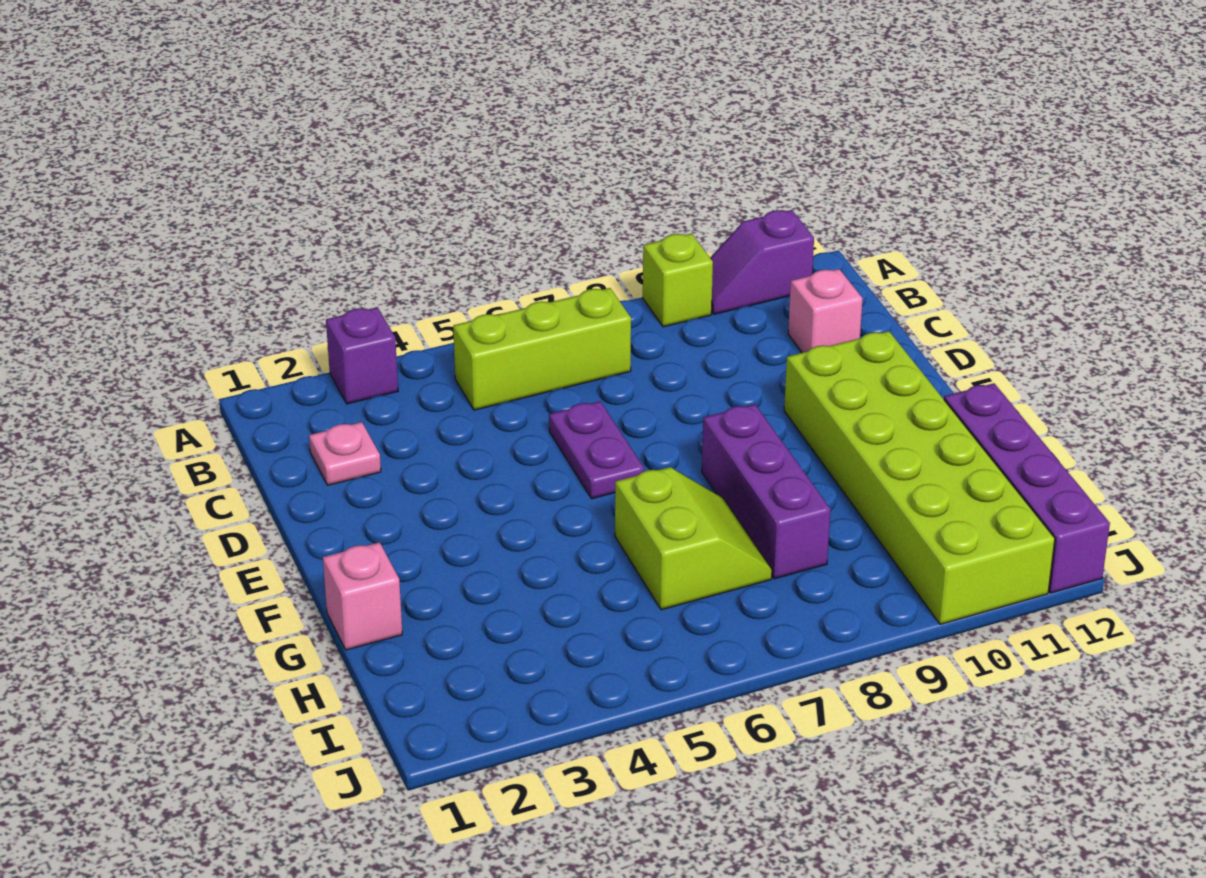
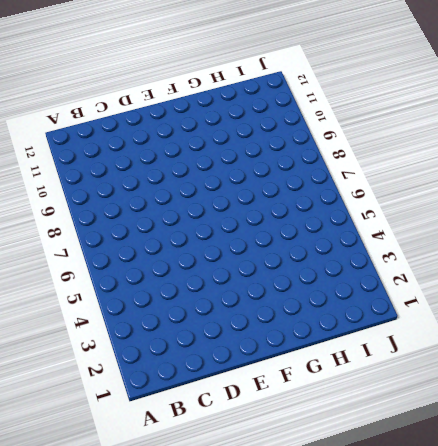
none -> purple brick A3 level 1
none -> lime brick A9 level 1
none -> purple slope A10:A11 level 1 top 11

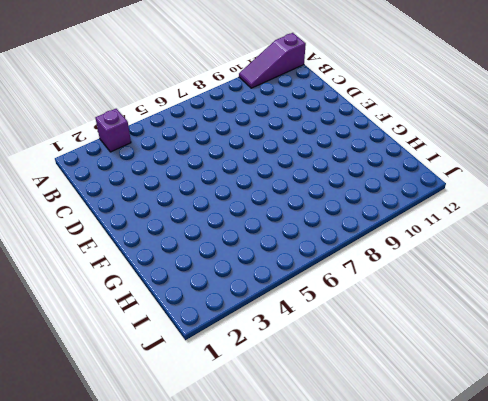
purple slope A10:A12 level 1 top 12 -> purple slope A10:A11 level 1 top 11
none -> lime brick A9 level 1
none -> lime brick B5:B7 level 1
none -> pink plate C2 level 1

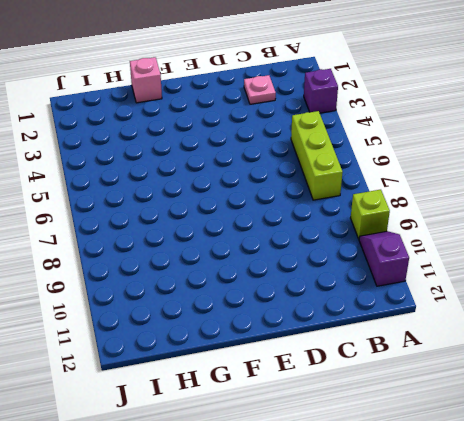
none -> pink brick C11 level 1
none -> purple plate D6:E6 level 1
none -> lime brick E10:J11 level 1

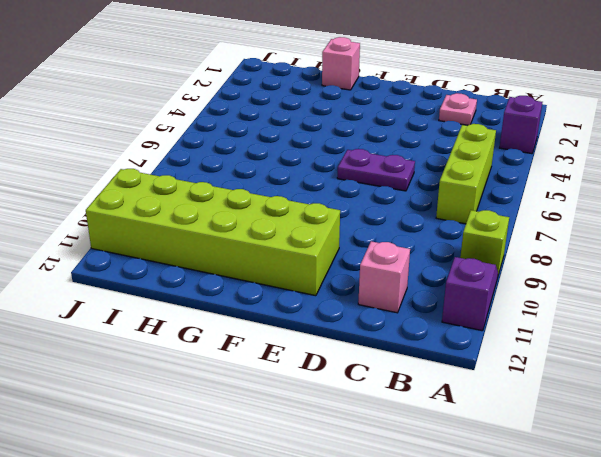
none -> purple brick F8:H8 level 1
none -> lime slope G6:H7 level 1 top 6
none -> purple brick G12:J12 level 1

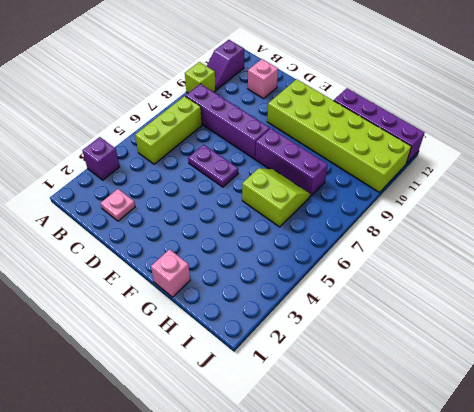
purple brick B8:E8 level 1 -> none

